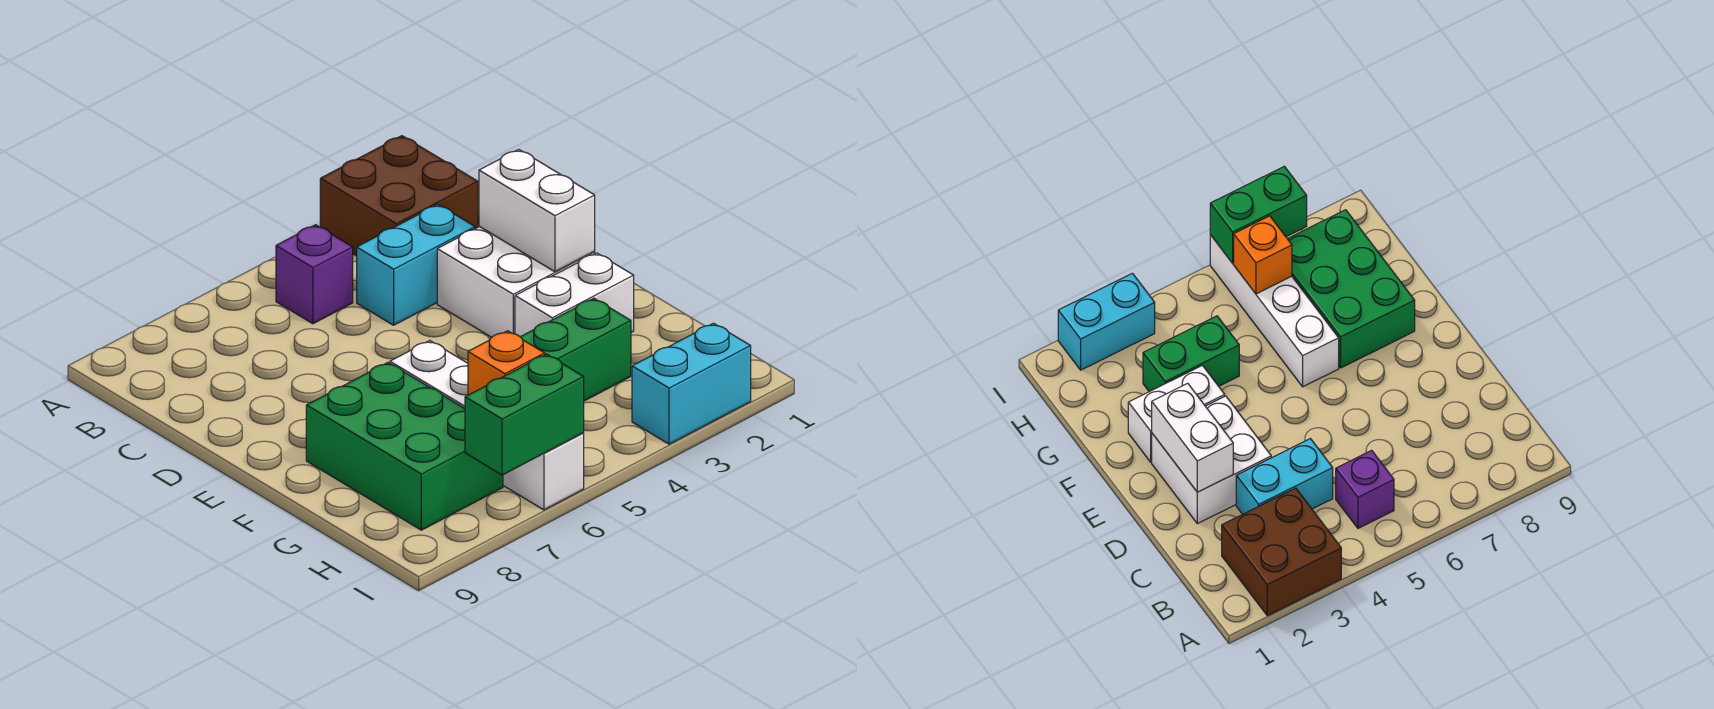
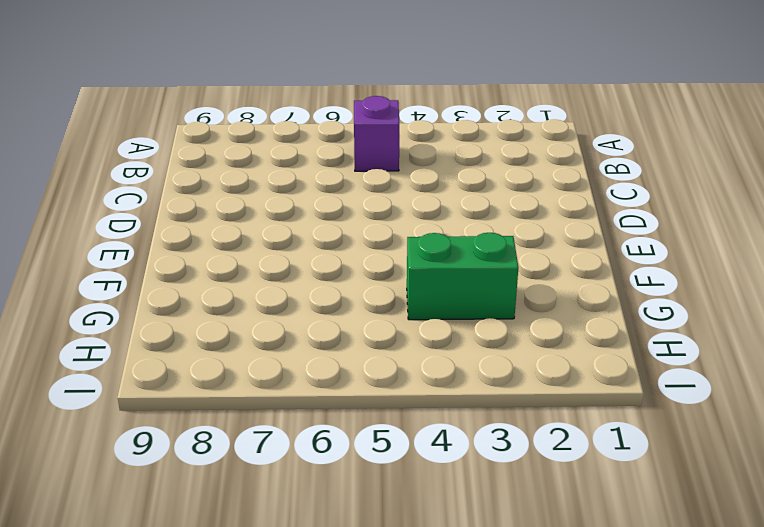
none -> brown brick A2:B3 level 1
none -> cyan brick C3:C4 level 1
none -> white brick D2:E3 level 1

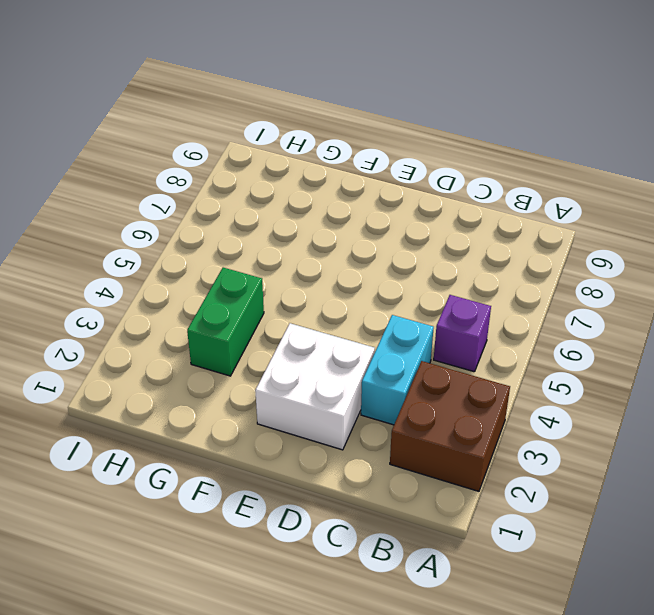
none -> white brick F2:F3 level 1
none -> white brick F6:I6 level 1
none -> green brick F7:H8 level 1

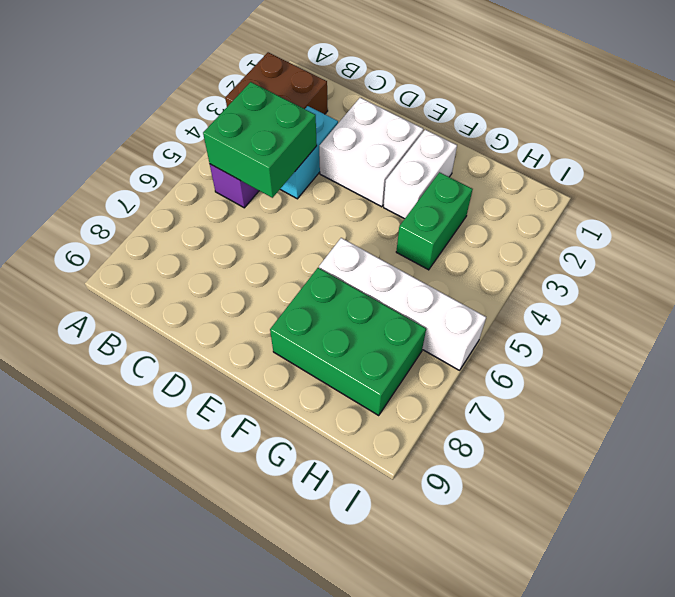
green brick B4:C5 level 2 -> none
none -> cyan brick I2:I3 level 1
none -> white brick D2:E2 level 2
none -> orange brick H6 level 2

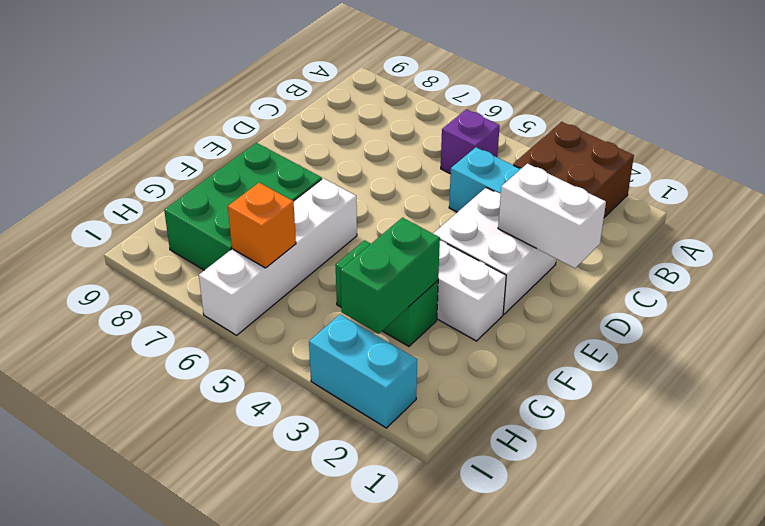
white brick D1:D2 level 2 -> white brick D2:E2 level 2
green brick G3:H3 level 2 -> green brick I6:I7 level 2

